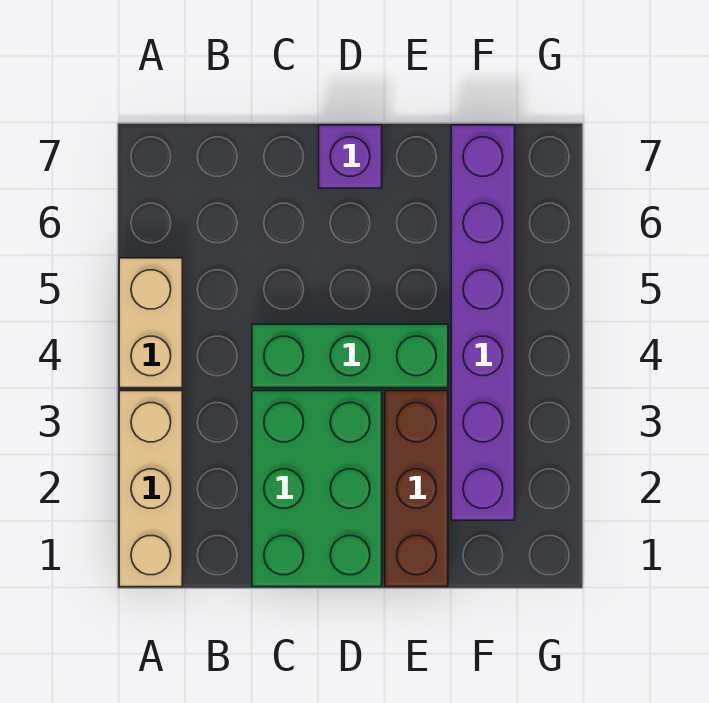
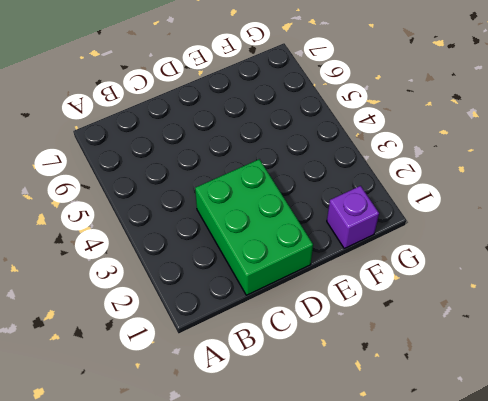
purple brick F1 level 1 -> purple brick D7 level 1
none -> tan brick A1:A3 level 1
none -> tan brick A4:A5 level 1

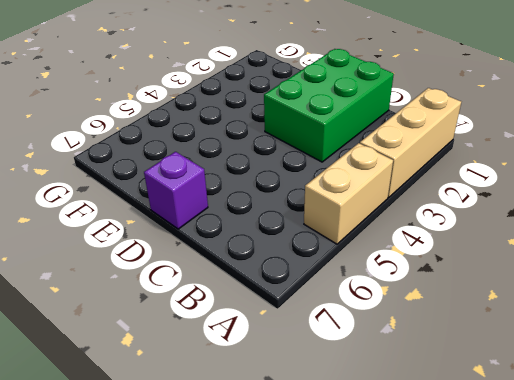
none -> green brick C4:E4 level 1
none -> brown brick E1:E3 level 1

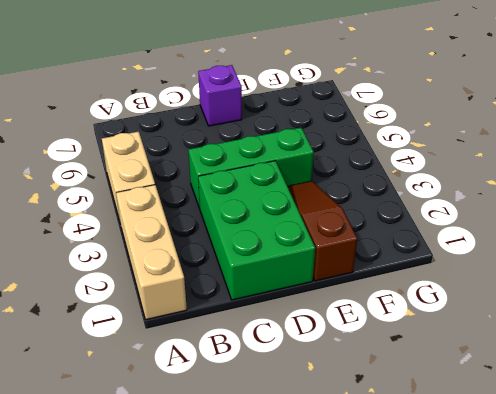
brown slope E1:E3 level 1 top 1 -> brown brick E1:E3 level 1
none -> purple brick F2:F7 level 1

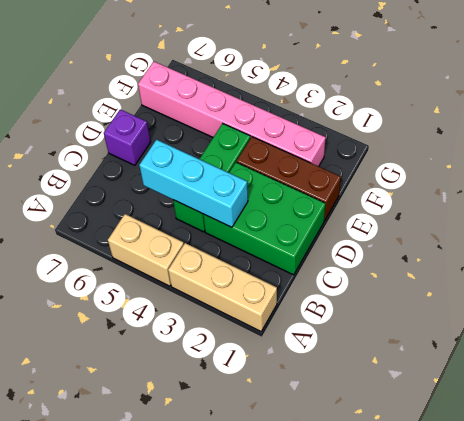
cyan brick C3:C5 level 2 -> none
pink brick F2:F7 level 1 -> purple brick F2:F7 level 1

